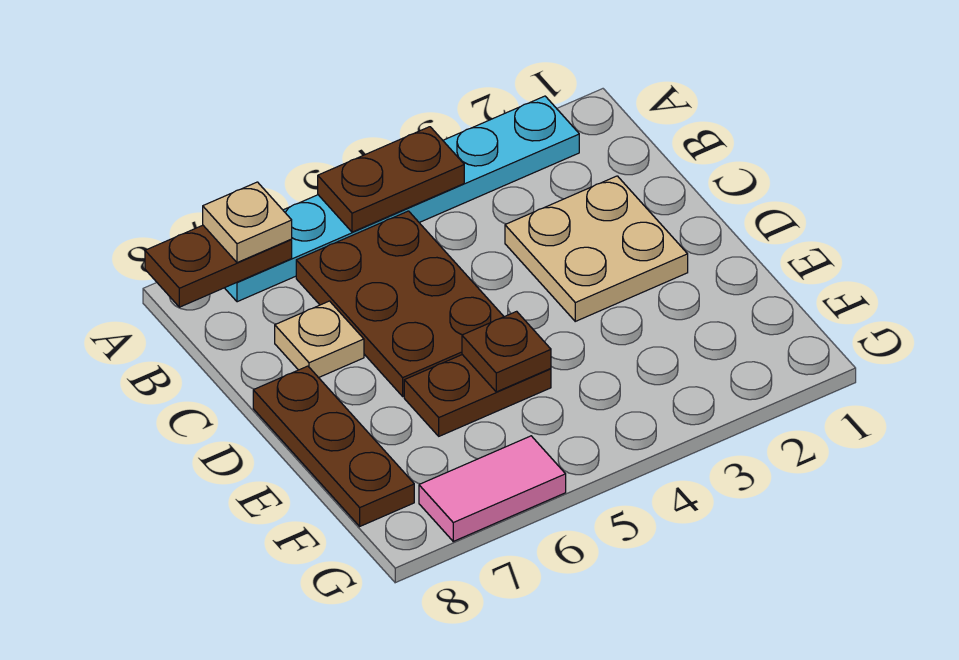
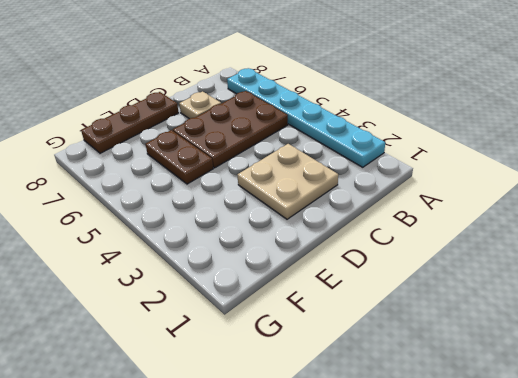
none -> pink tile G6:G7 level 1
none -> brown plate A4:A5 level 2

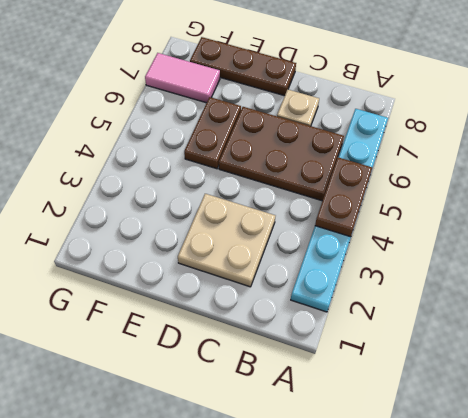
pink tile F7:G7 level 1 -> pink tile G6:G7 level 1
none -> brown plate A7:A8 level 2
none -> brown plate E5 level 2

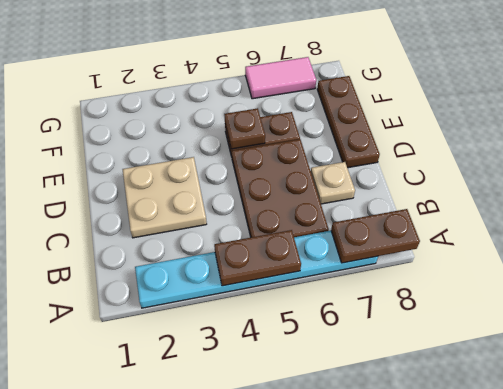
none -> tan plate A7 level 3

